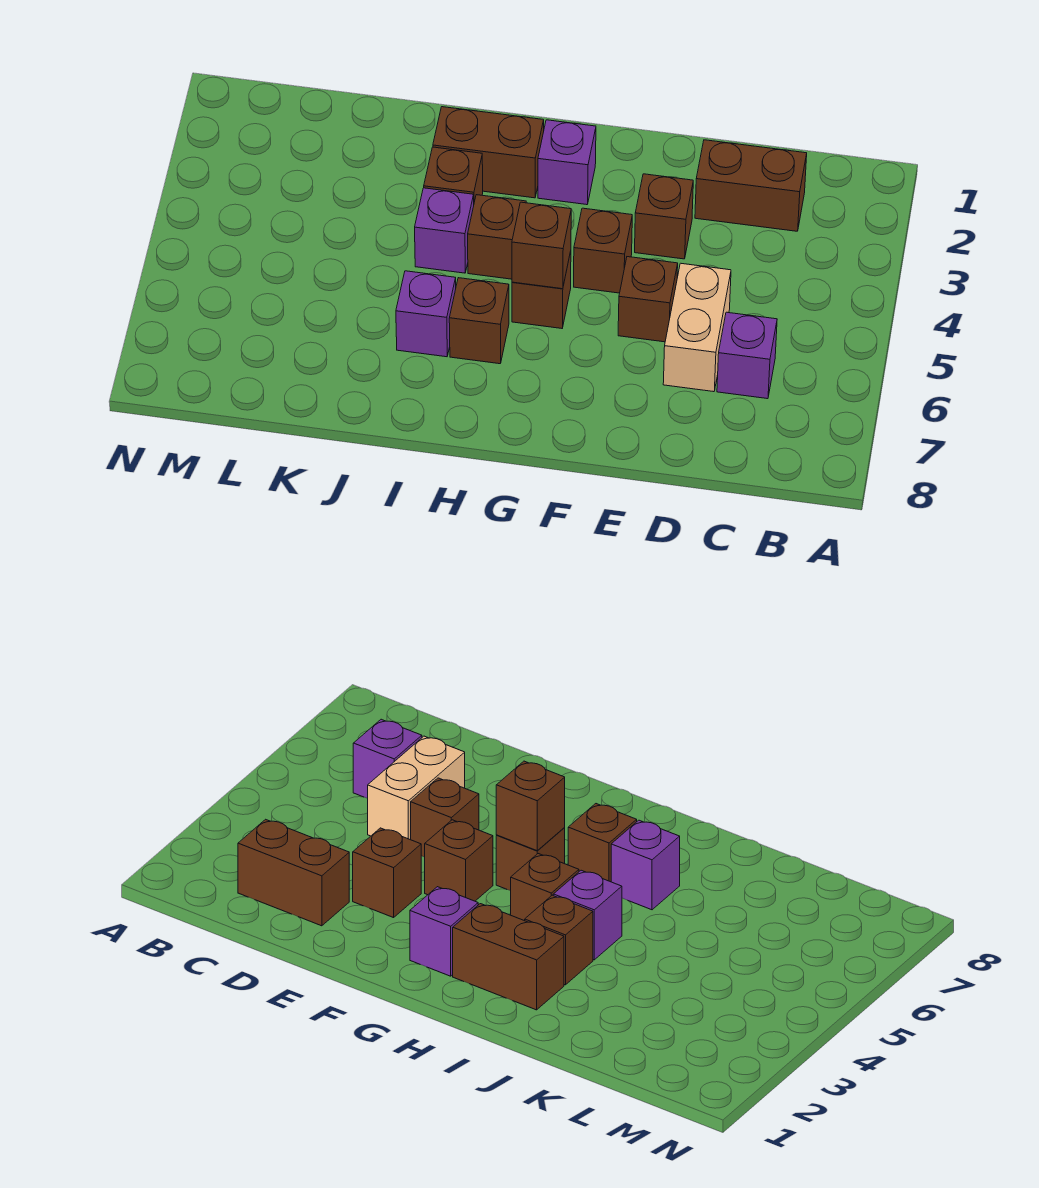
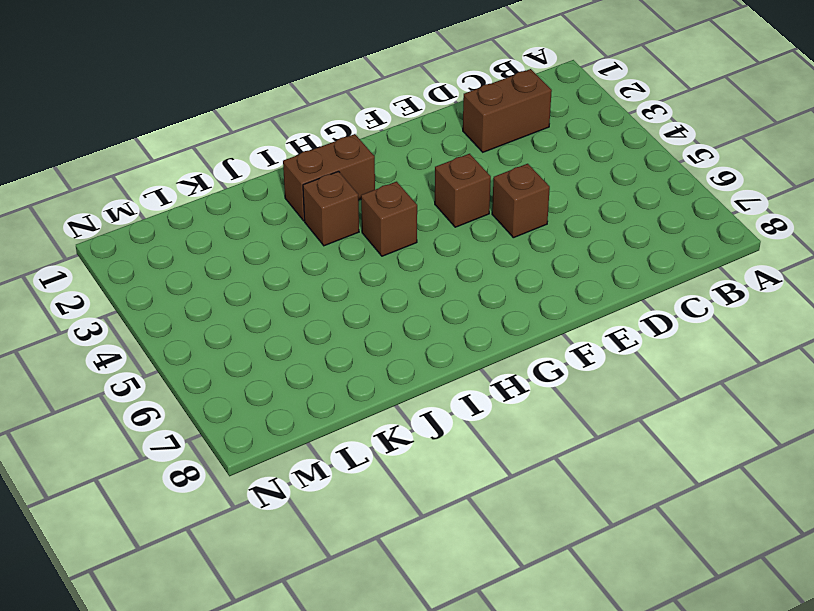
none -> purple brick C6 level 1
none -> tan brick D5:D6 level 1
none -> brown brick E3 level 1

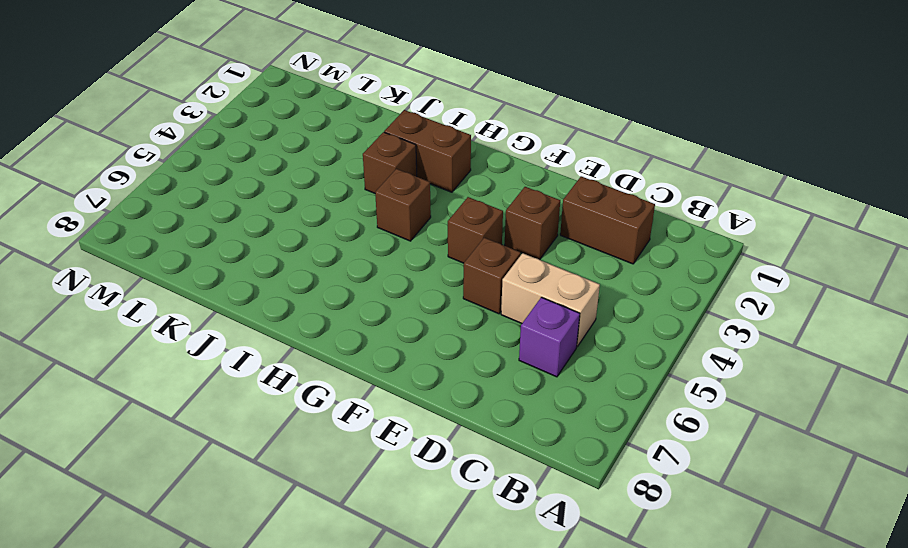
tan brick C5:D5 level 1 -> tan brick D5:D6 level 1
none -> purple brick G2 level 1
none -> brown brick G5 level 1
none -> brown brick H6 level 1

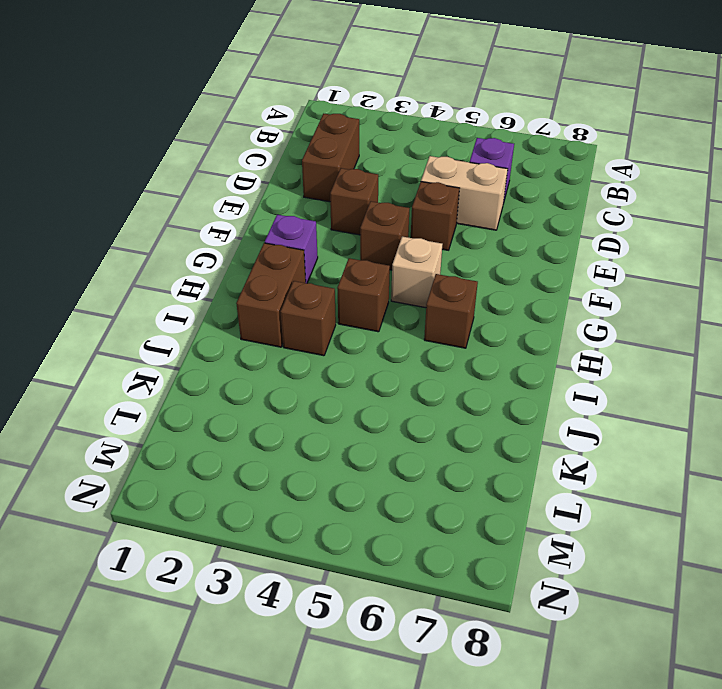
tan brick G5 level 1 -> brown brick G5 level 1
none -> purple brick I4 level 1
none -> purple brick I6 level 1
none -> brown brick G5 level 2

